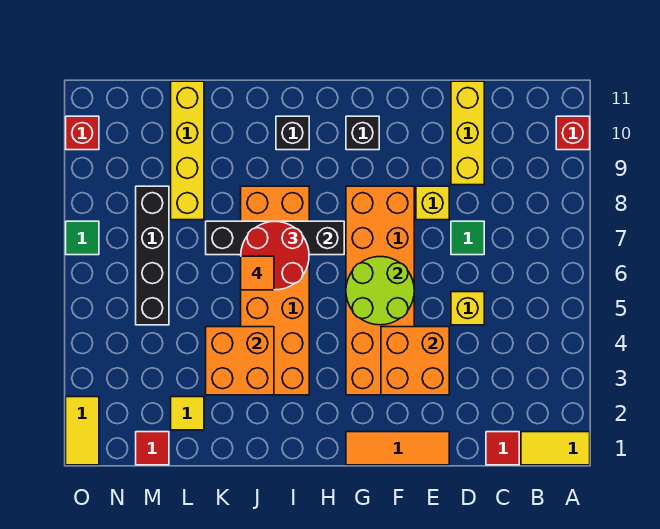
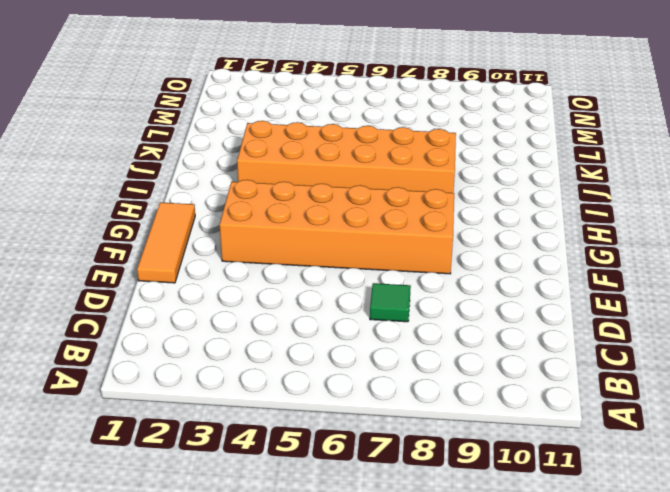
none -> yellow tile A1:B1 level 1
none -> red brick A10 level 1
none -> red tile C1 level 1

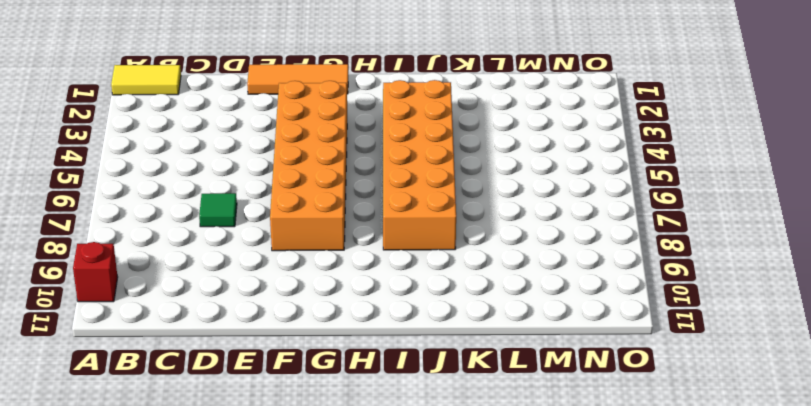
none -> red tile C1 level 1
none -> yellow brick D5 level 1
none -> yellow brick D9:D11 level 1

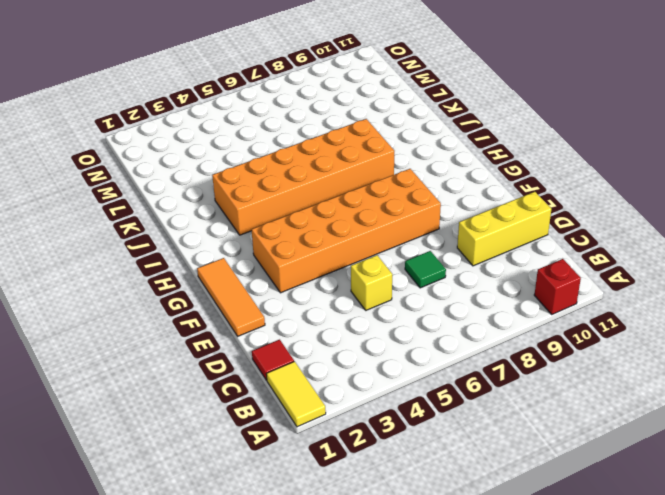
none -> yellow brick E8 level 1
none -> black brick G10 level 1
none -> black brick I10 level 1

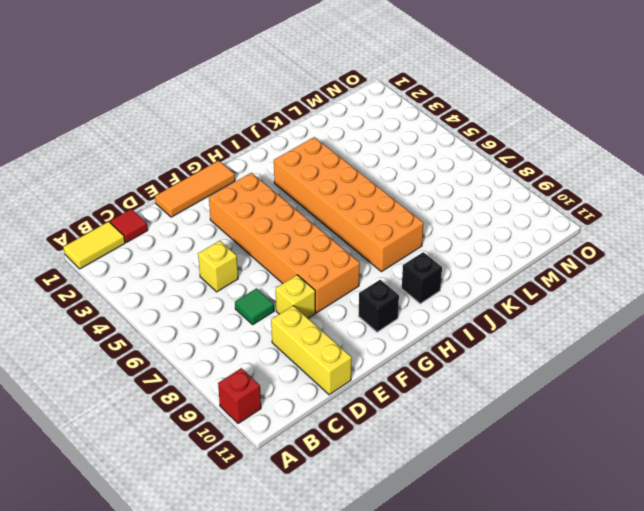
none -> yellow tile L2 level 1
none -> yellow brick L8:L11 level 1
none -> red tile M1 level 1

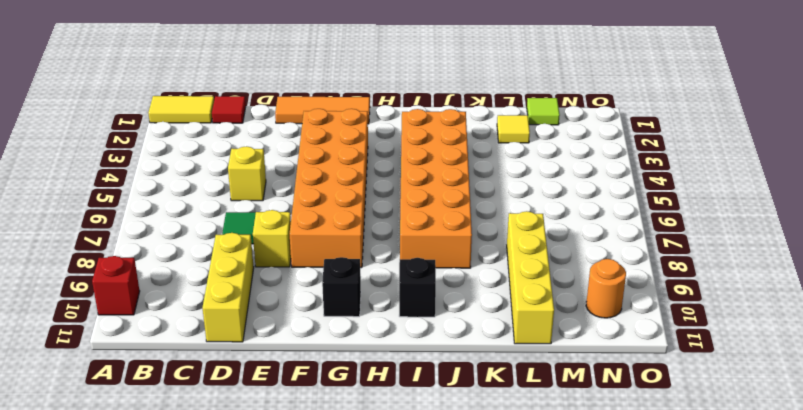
lime tile M1 level 1 -> red tile M1 level 1
orange round brick N10 level 1 -> none
none -> black brick M5:M8 level 1
none -> yellow tile O1:O2 level 1
none -> green tile O7 level 1

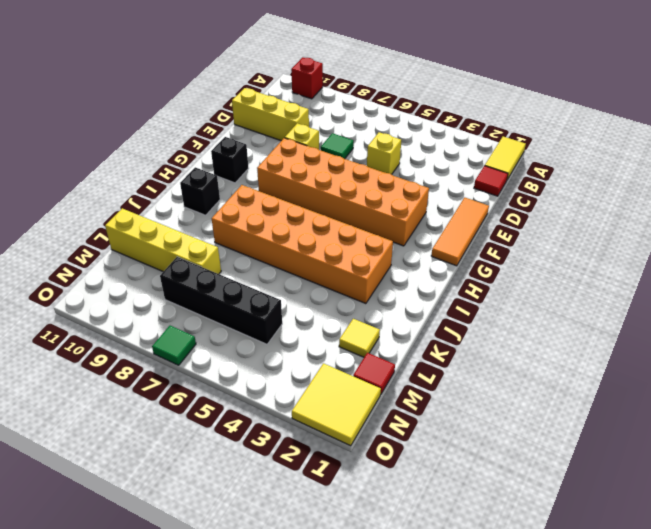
yellow tile N1:O2 level 1 -> yellow tile O1:O2 level 1
none -> red brick O10 level 1
none -> orange brick E3:F4 level 2
none -> lime round brick F5:G6 level 2

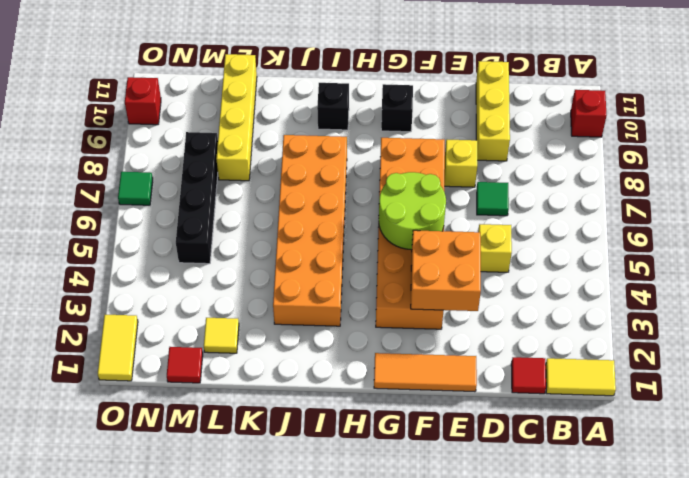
none -> black brick H7:K7 level 2
none -> orange brick J3:K4 level 2
none -> red round brick I6:J7 level 3

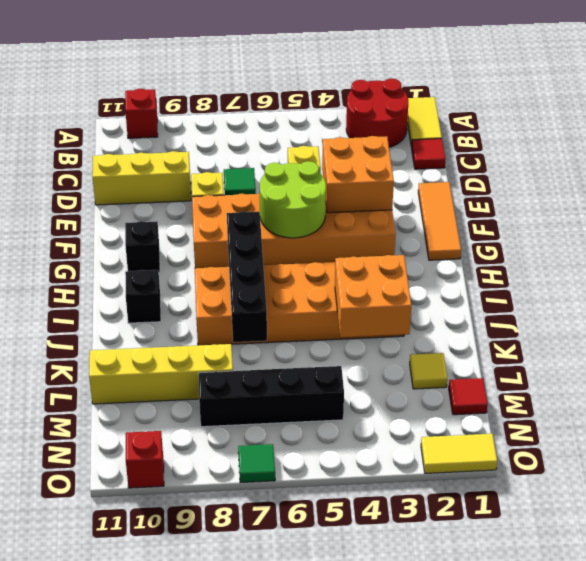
red round brick A2:B3 level 1 -> red round brick I6:J7 level 3
none -> orange tile J6 level 4

